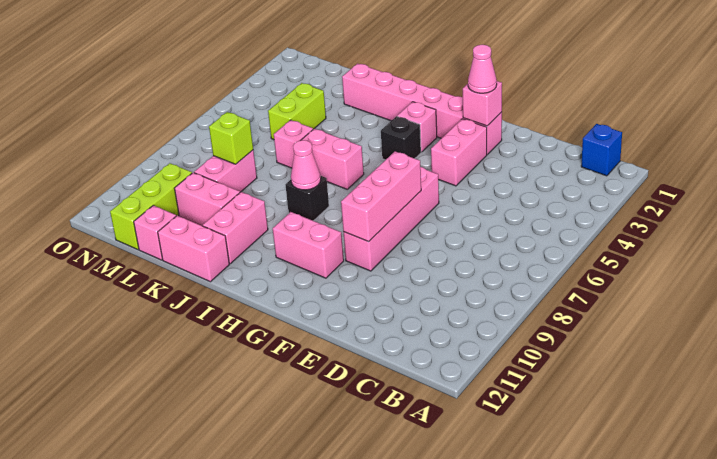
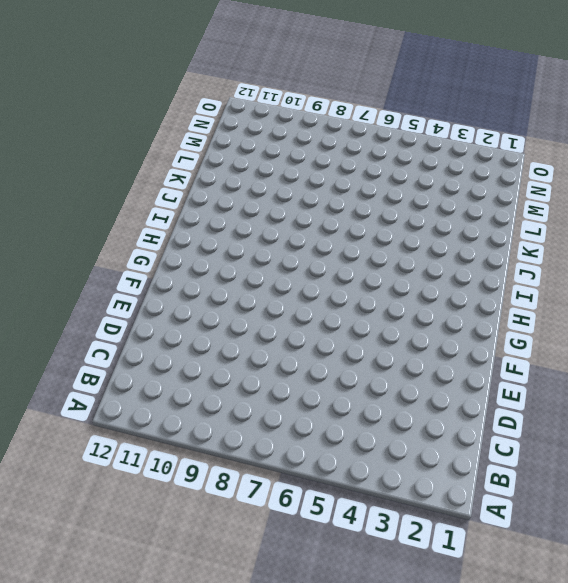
none -> blue brick B1 level 1
none -> pink brick F2:K2 level 1
none -> pink brick F3:F4 level 1

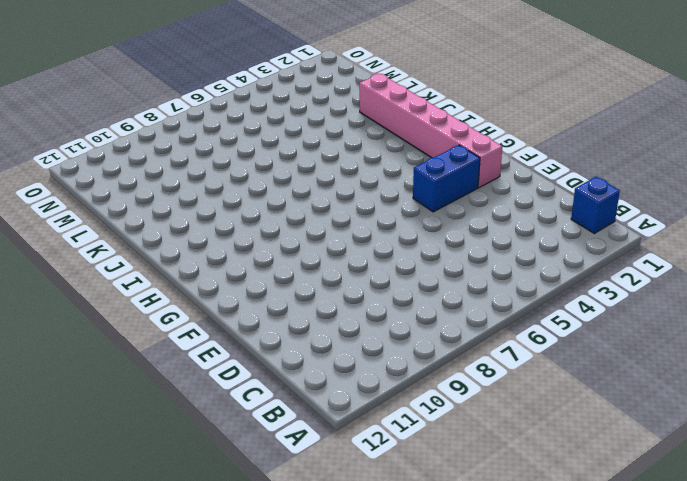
blue brick F3:F4 level 1 -> pink brick F3:F4 level 1
none -> pink brick F6:F9 level 1
none -> pink brick G10:H10 level 1
none -> pink brick H3 level 1

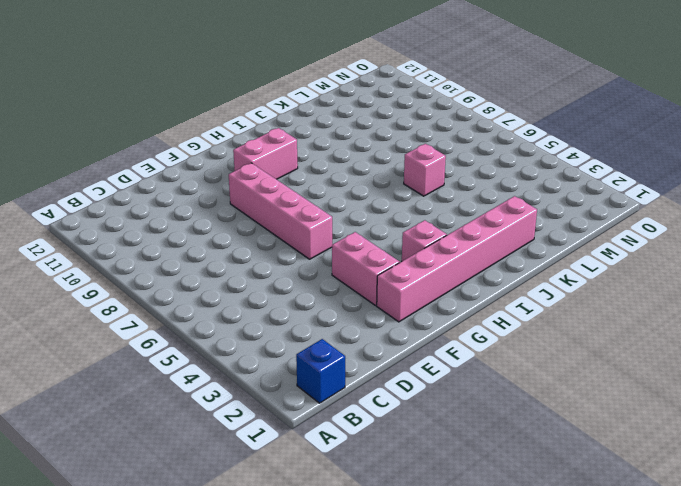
none -> black brick H4 level 1
none -> pink brick I6:J6 level 1
none -> black brick I8 level 1

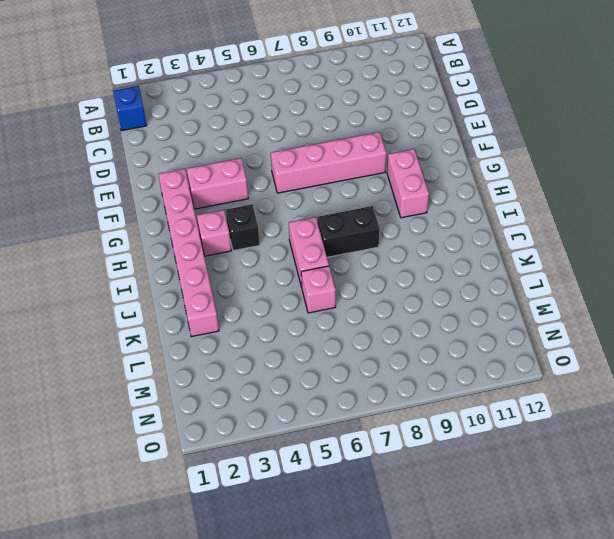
black brick I7:I8 level 1 -> black brick I8 level 1
none -> pink brick J10:J11 level 1
none -> pink brick J12:K12 level 1
none -> pink brick K10:L10 level 1

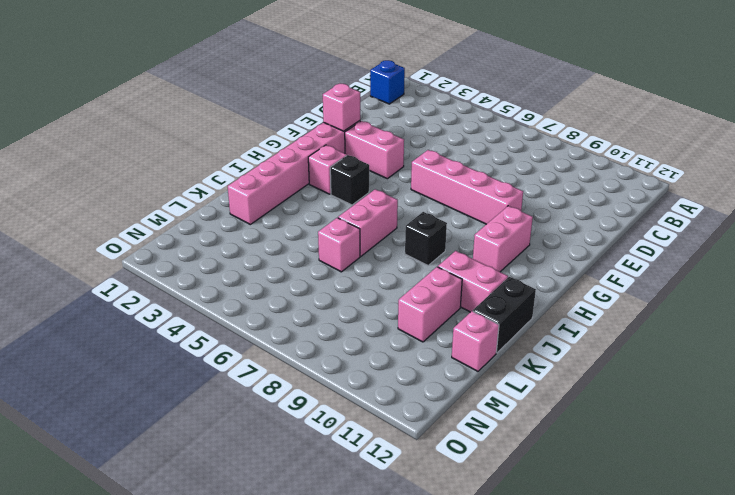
black brick J12:K12 level 1 -> pink brick J12:K12 level 1
none -> lime brick L4:L5 level 1
none -> pink brick L8:L9 level 1
none -> lime brick M10:M12 level 1

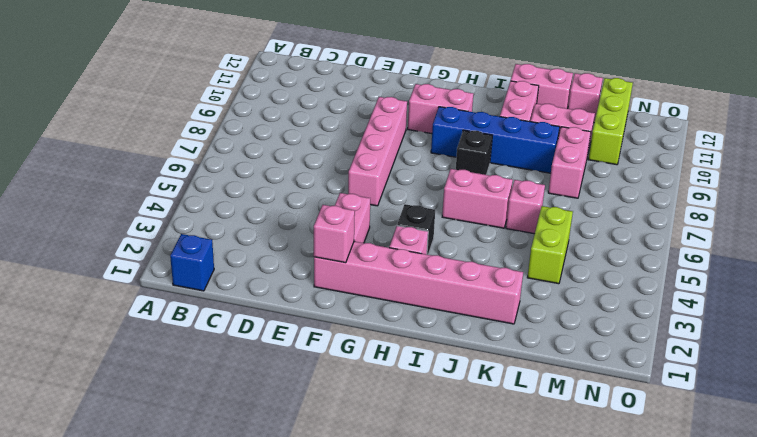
blue brick H9:K9 level 1 -> none
none -> pink brick F7:F9 level 2
none -> pink cone I8 level 2
none -> lime brick L8 level 2

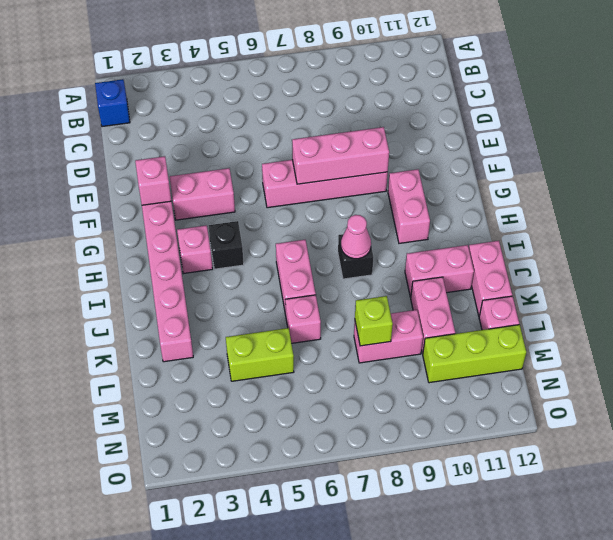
none -> pink cone F2 level 3

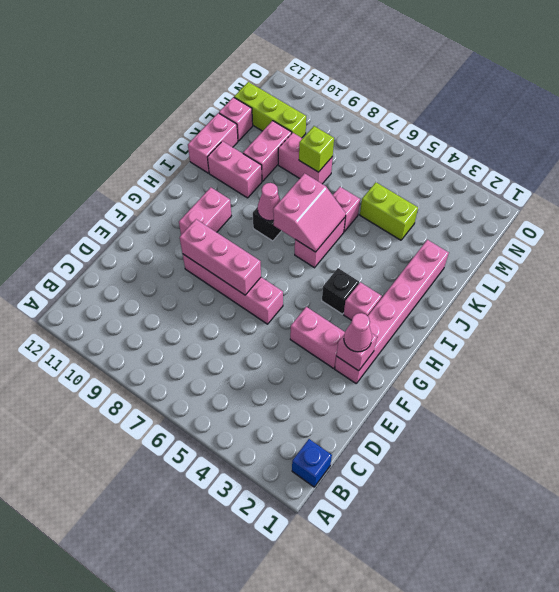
pink slope I6:J7 level 2 top 7 -> none

